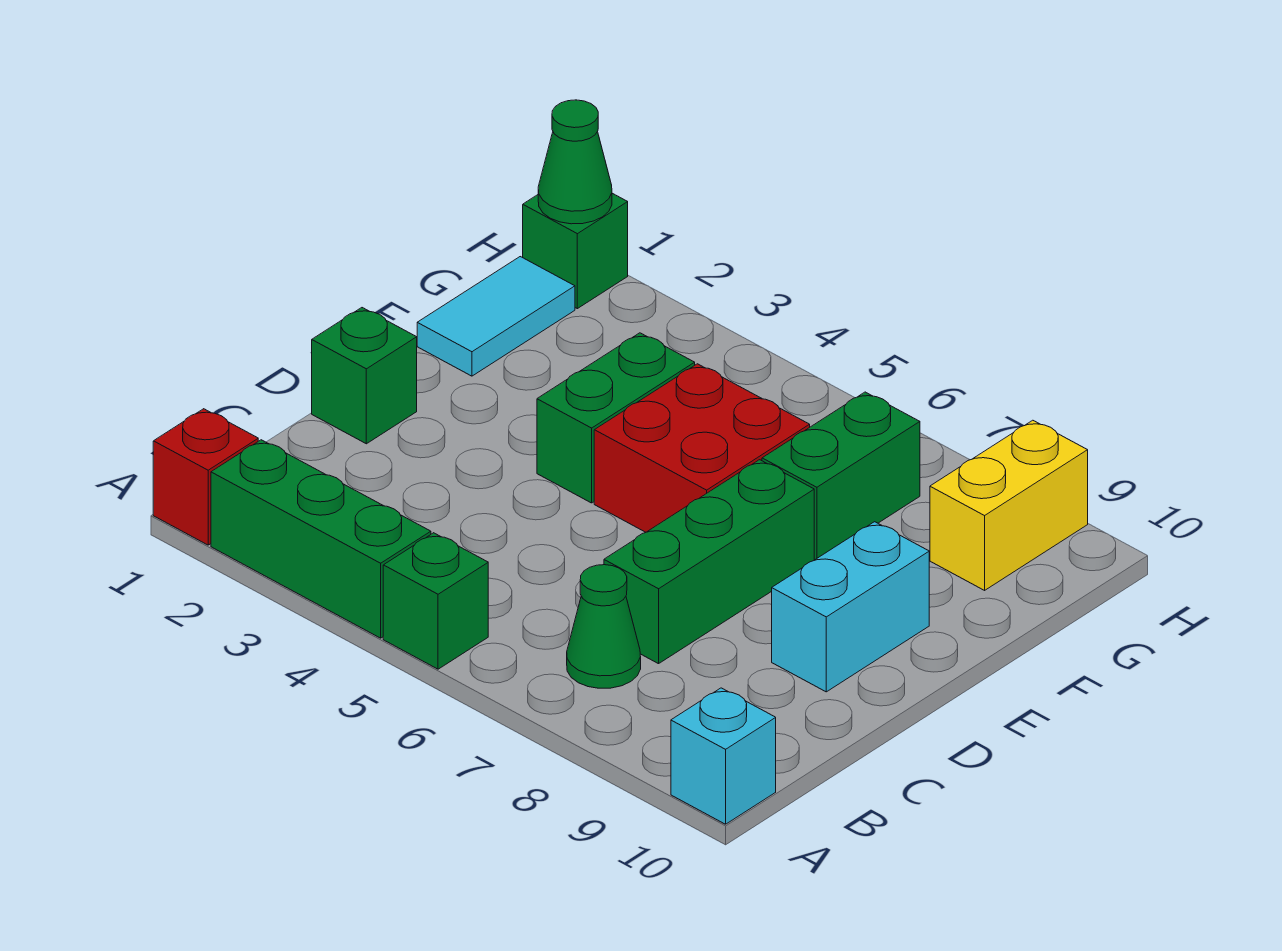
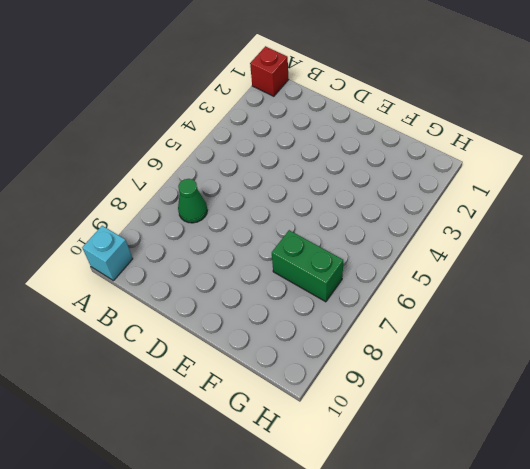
none -> green brick A2:A4 level 1
none -> green brick A5 level 1
none -> green brick C7:E7 level 1

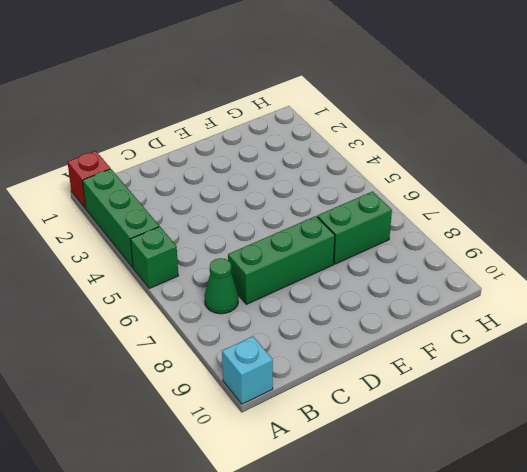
none -> green brick D1 level 1
none -> cyan brick D9:E9 level 1
none -> green brick E4:F4 level 1

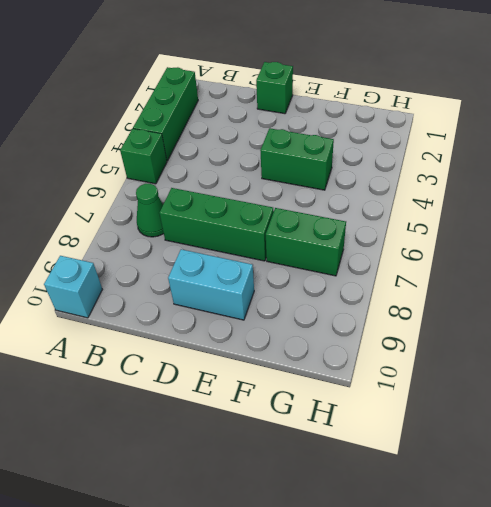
none -> red brick A1 level 1
none -> red brick E5:F6 level 1
none -> cyan tile F1:G1 level 1

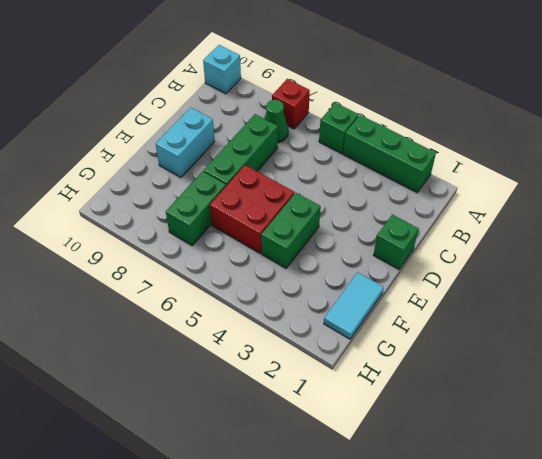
red brick A7 level 1 -> red brick A1 level 1
none -> yellow brick G9:H9 level 1
none -> green brick H1 level 1
none -> green cone H1 level 2

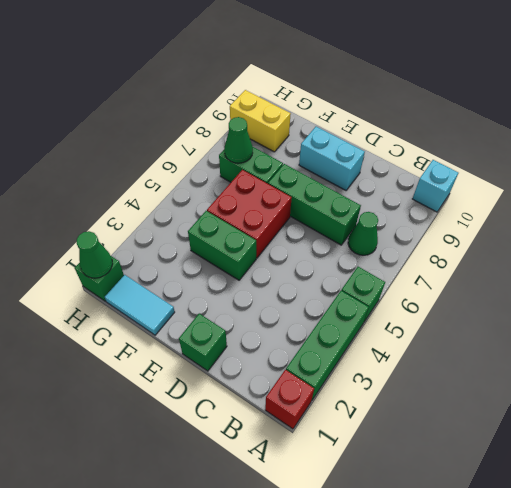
green cone G7 level 2 -> none

